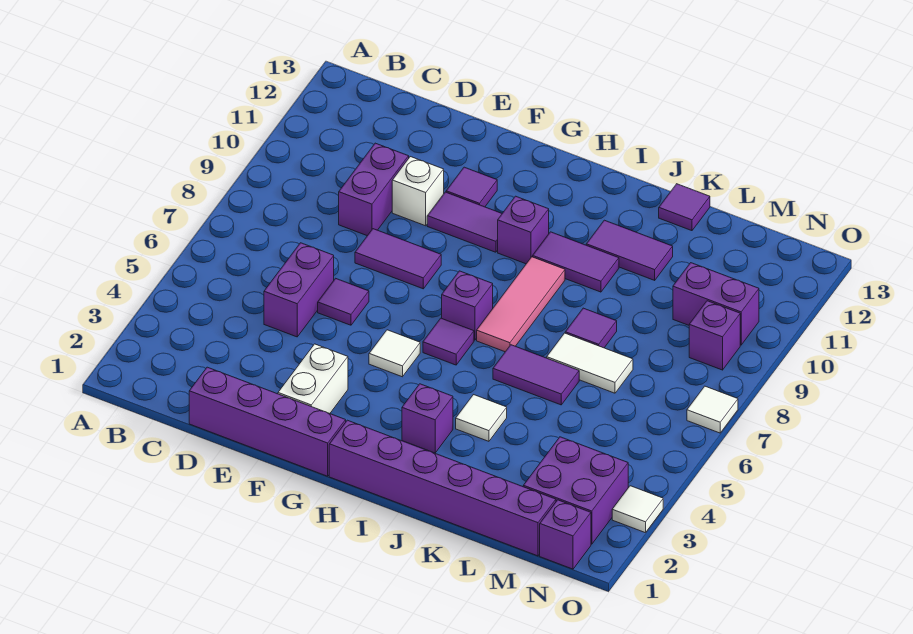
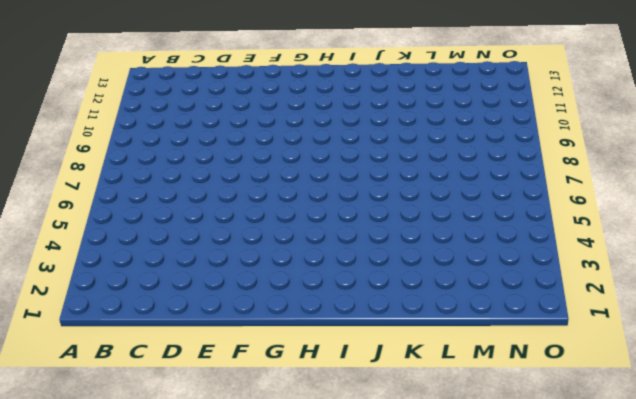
none -> purple brick D1:G1 level 1
none -> purple brick D5:D6 level 1
none -> purple brick D9:D10 level 1

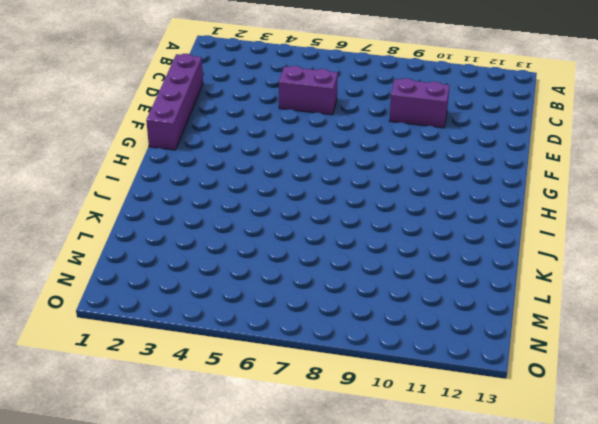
none -> purple tile E6 level 1
none -> purple tile E8:F8 level 1
none -> white brick E10 level 1

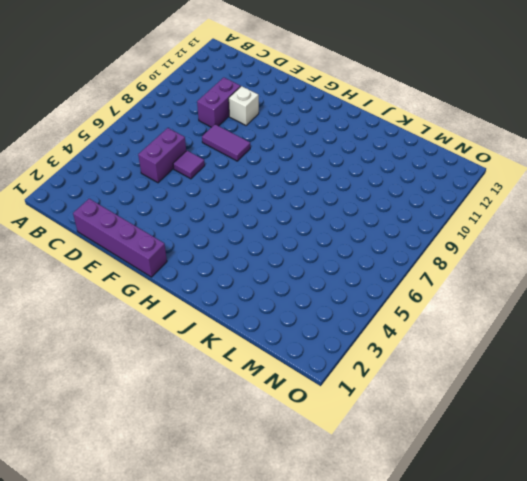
none -> white brick F2:F3 level 1
none -> purple tile F10:G10 level 1
none -> purple tile F11 level 1

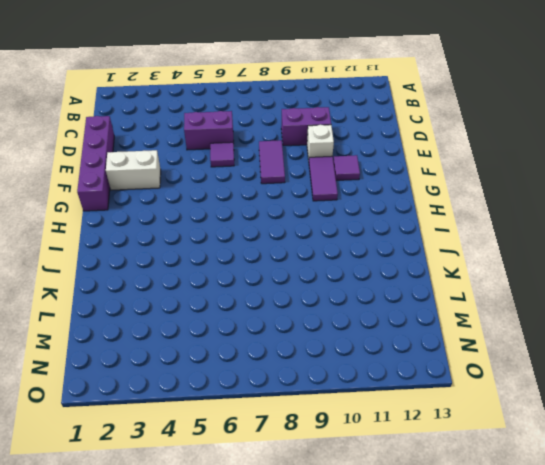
none -> white tile G5 level 1
none -> purple brick H1:M1 level 1
none -> purple tile H6 level 1

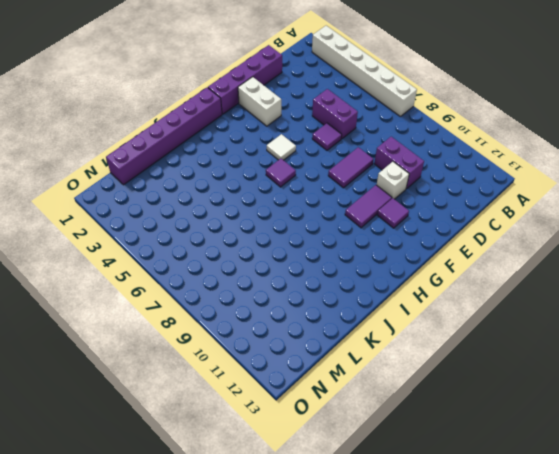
white brick A2:A7 level 1 -> none
none -> purple brick H7 level 1
none -> purple brick H10 level 1
none -> purple brick I3 level 1

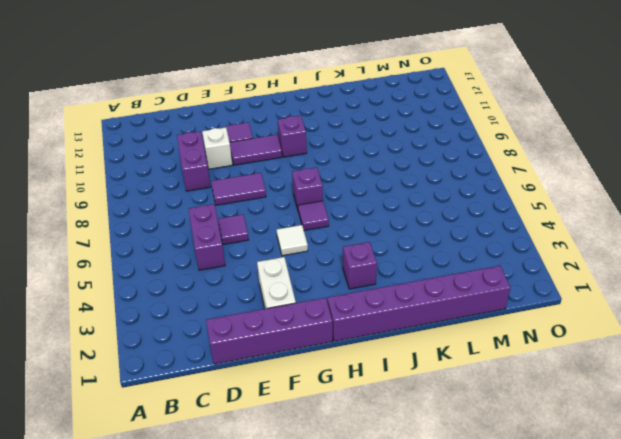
none -> pink tile I7:I9 level 1
none -> purple tile I10:J10 level 1
none -> white tile J4 level 1

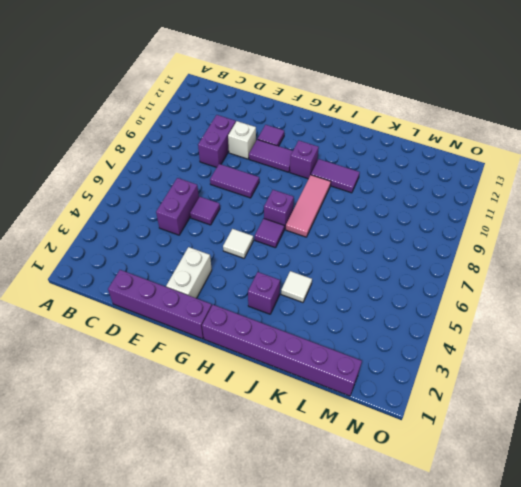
none -> purple tile J6:K6 level 1
none -> purple tile J11:K11 level 1
none -> white tile K7:L7 level 1

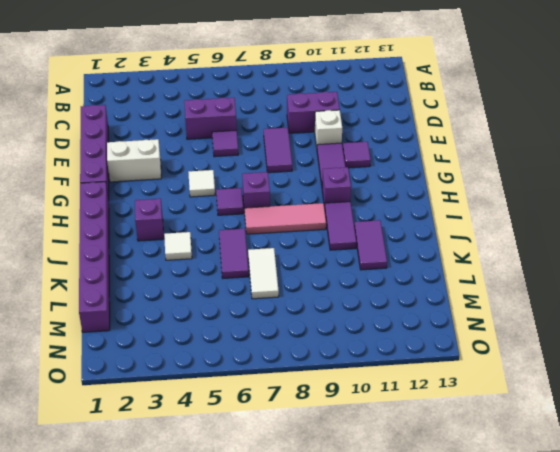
none -> purple tile K8 level 1
none -> purple tile K13 level 1
none -> purple brick M2:N3 level 1

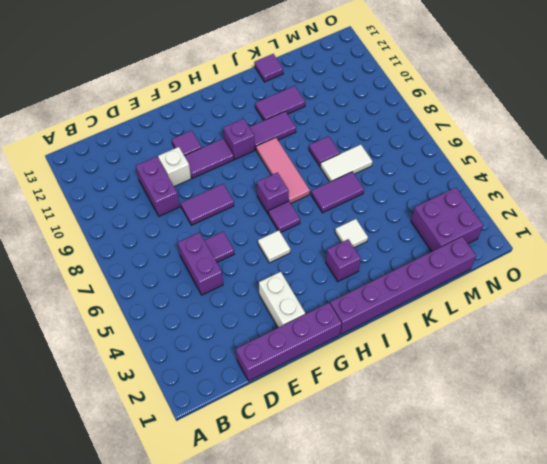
none -> purple brick M10:N10 level 1
none -> purple brick N1 level 1
none -> purple brick N9 level 1

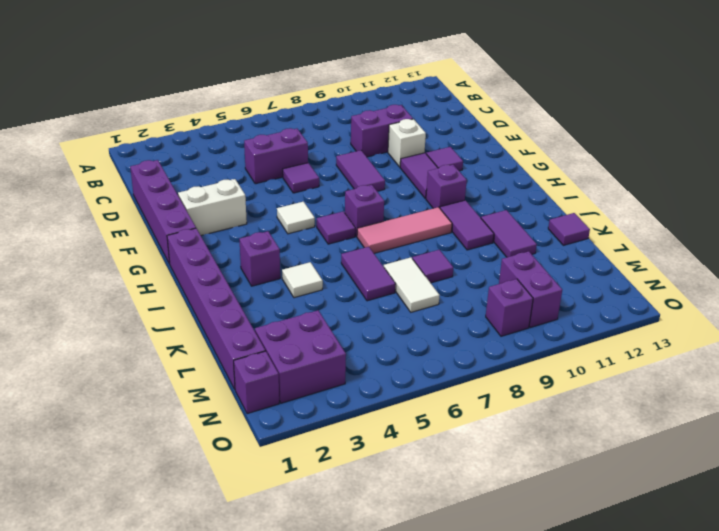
none -> white tile O3 level 1
none -> white tile O7 level 1

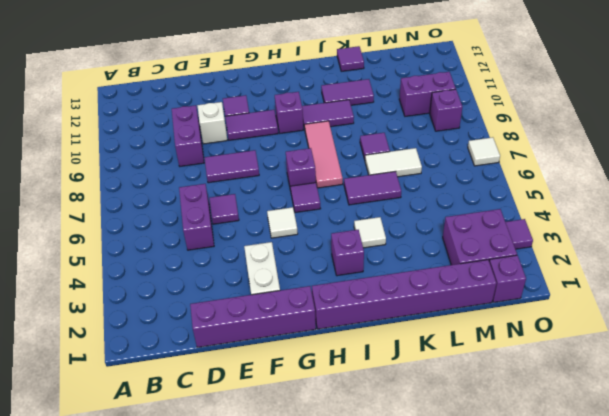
purple tile O3 level 1 -> white tile O3 level 1

